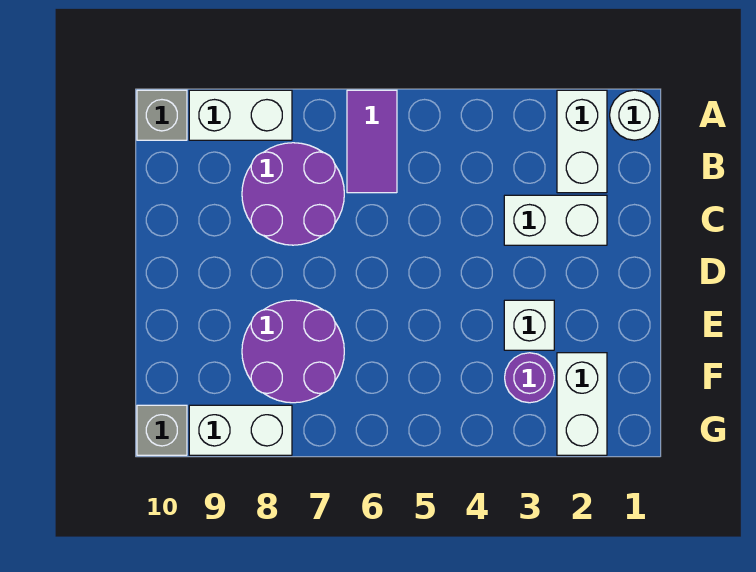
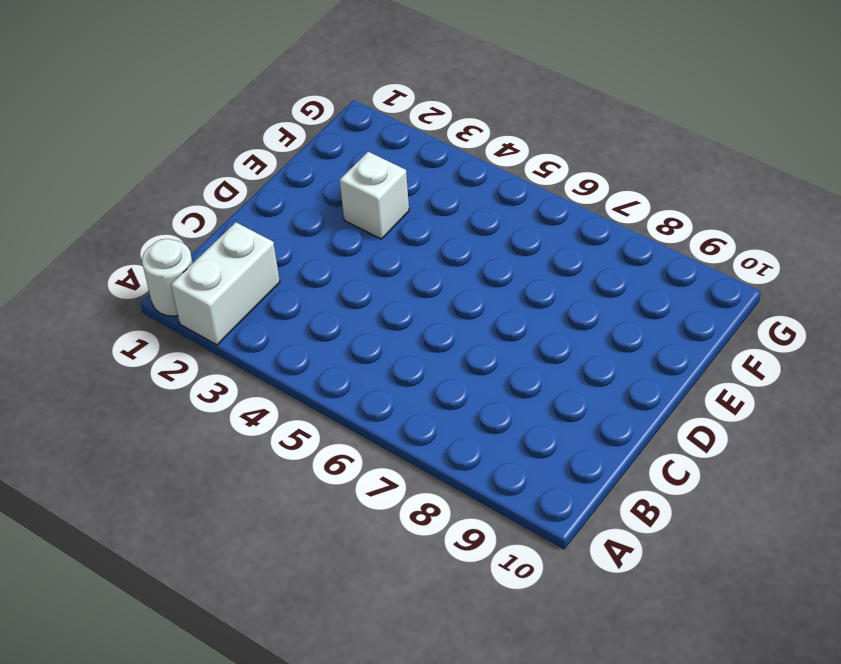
none -> purple tile A6:B6 level 1
none -> white brick A8:A9 level 1
none -> grey brick A10 level 1

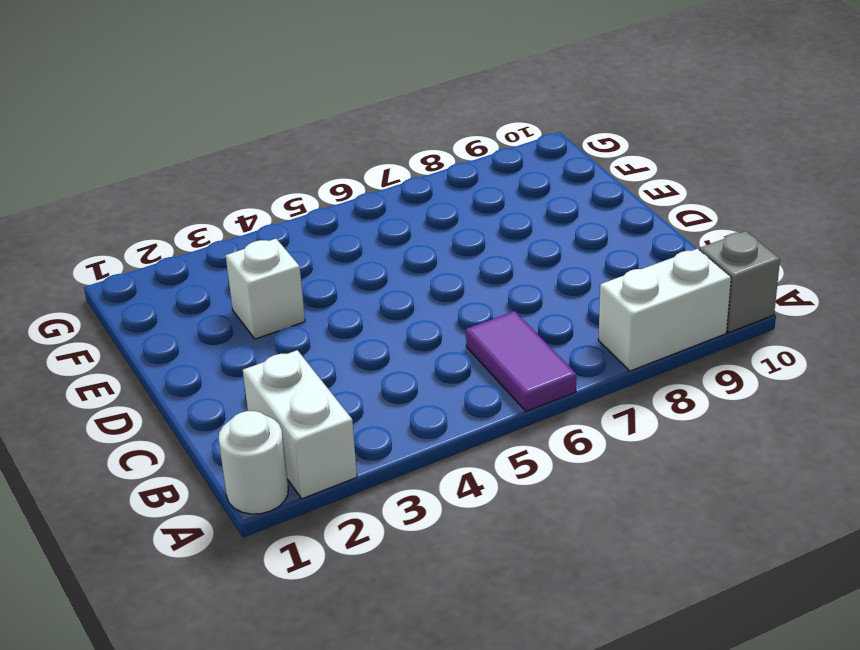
none -> purple round brick B7:C8 level 1
none -> white brick C2:C3 level 1
none -> purple round brick E7:F8 level 1

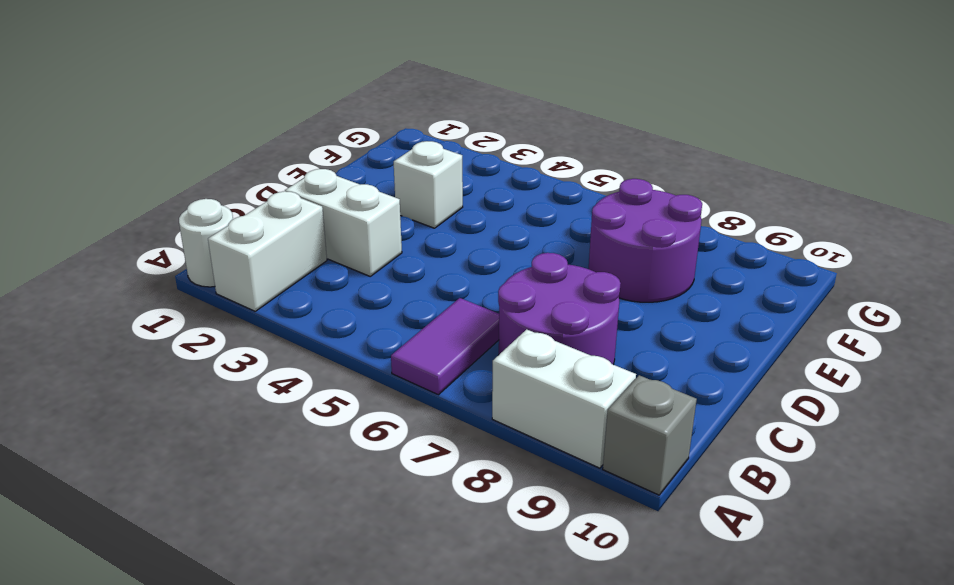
none -> white brick F2:G2 level 1
none -> purple round brick F3 level 1
none -> white brick G8:G9 level 1

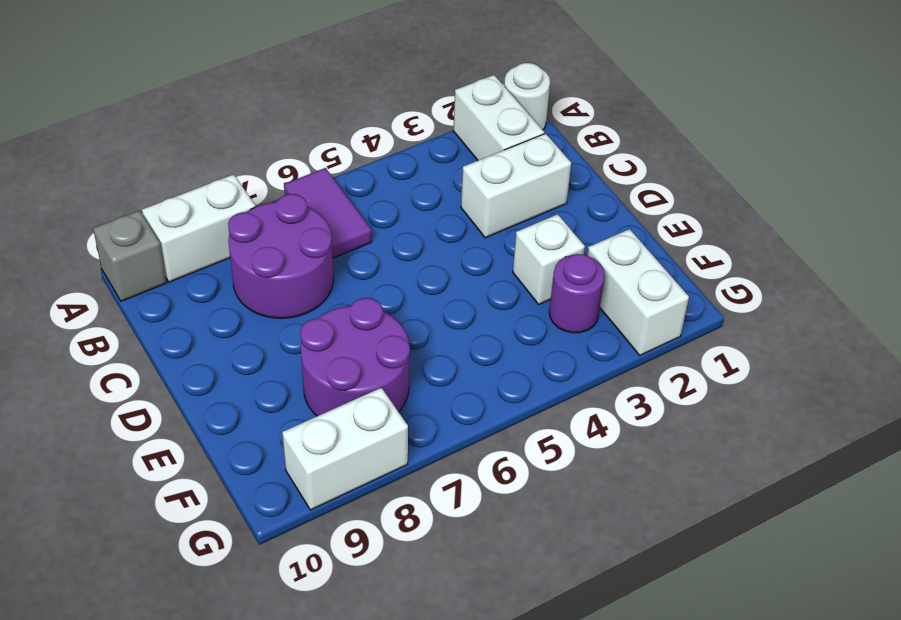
none -> grey brick G10 level 1

